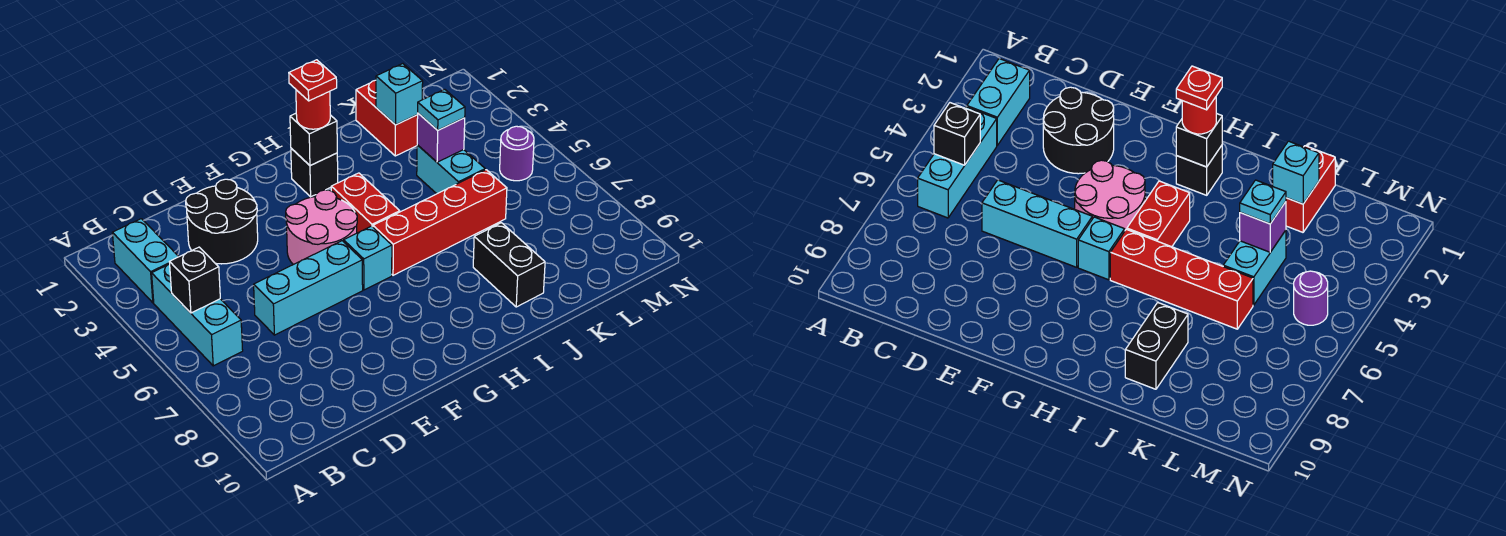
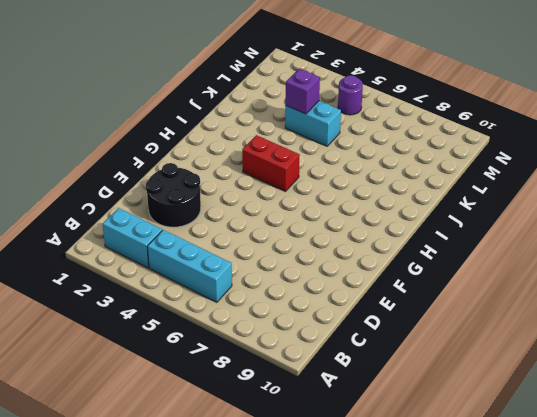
none -> cyan brick D6:F6 level 1
none -> pink round brick F4:G5 level 1
none -> cyan brick G6 level 1

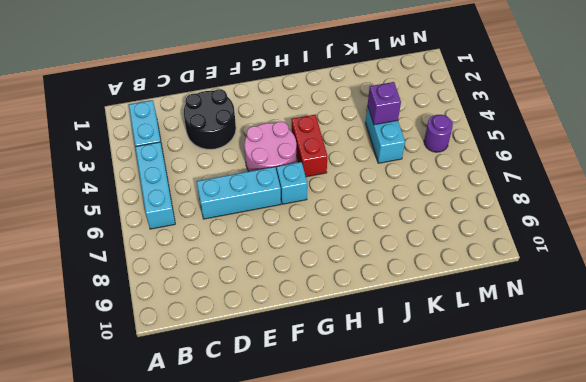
none -> black brick H2 level 1
none -> red brick H6:K6 level 1
none -> black brick J8:J9 level 1

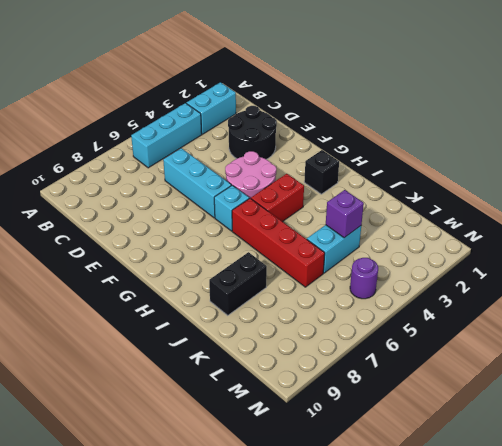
none -> red brick K1:K2 level 1
none -> black brick B5 level 2
none -> black brick H2 level 2

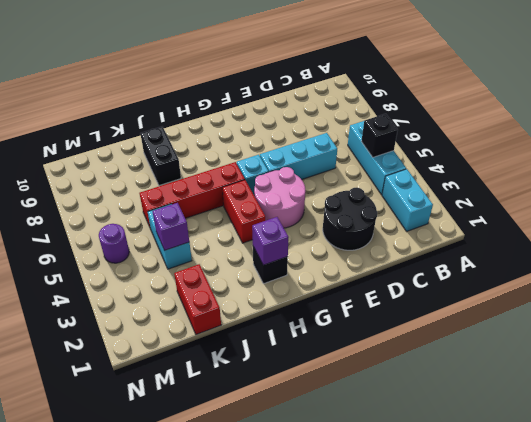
purple brick H2 level 2 -> black brick H2 level 2
none -> cyan brick K2 level 2
none -> red round brick H2 level 3
none -> cyan plate K4 level 3

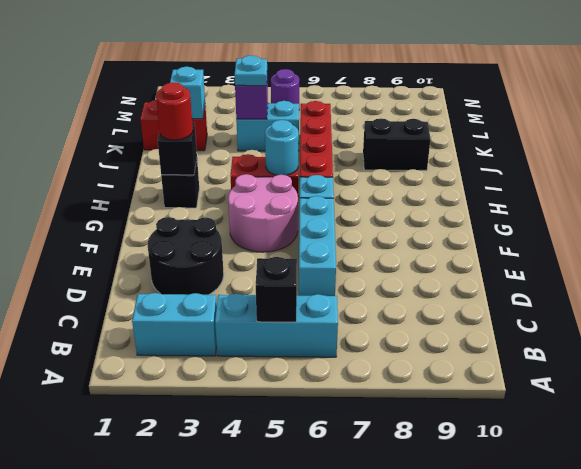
cyan round brick H5 level 2 -> none
none -> red plate H2 level 4

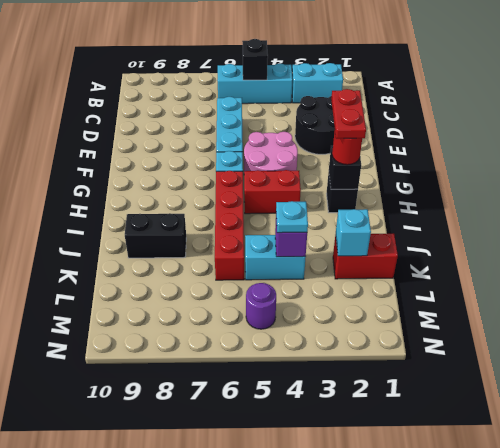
red plate G2:H2 level 4 -> red plate H2 level 4

